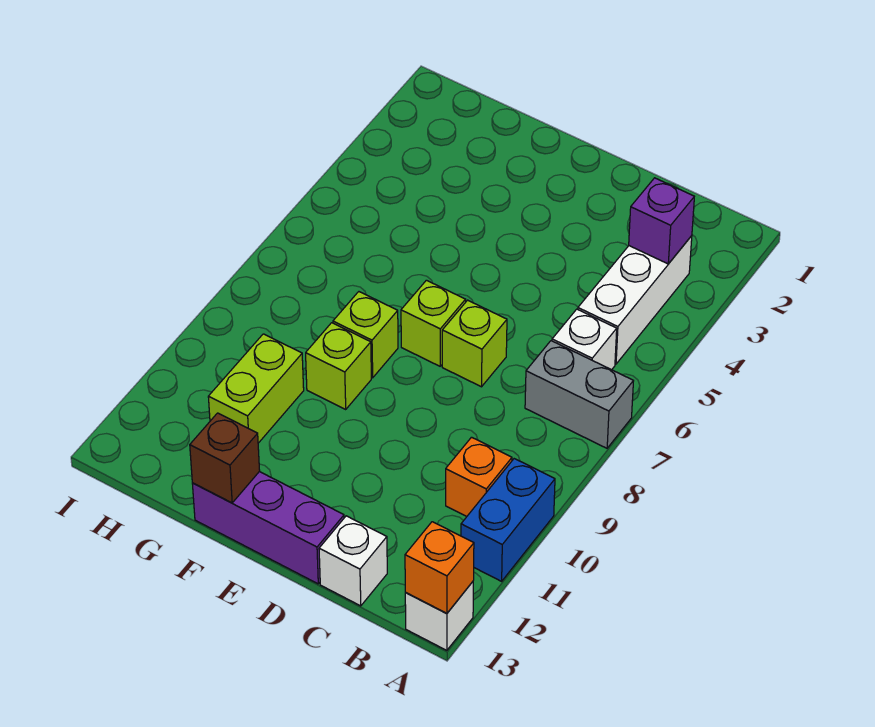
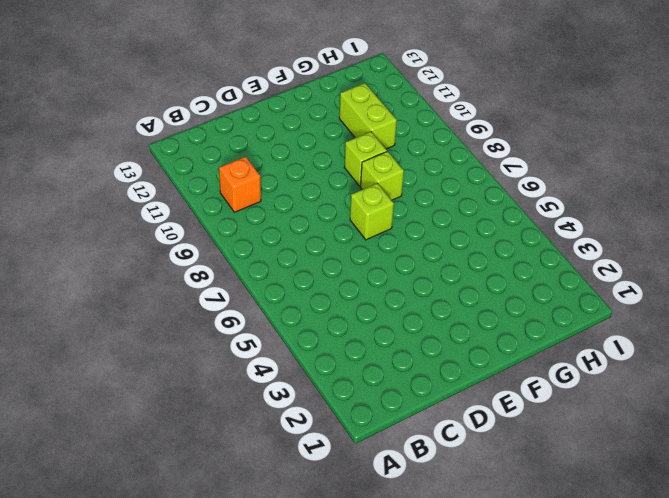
none -> grey brick A7:B7 level 1
none -> blue brick A10:A11 level 1
none -> white brick A13 level 1

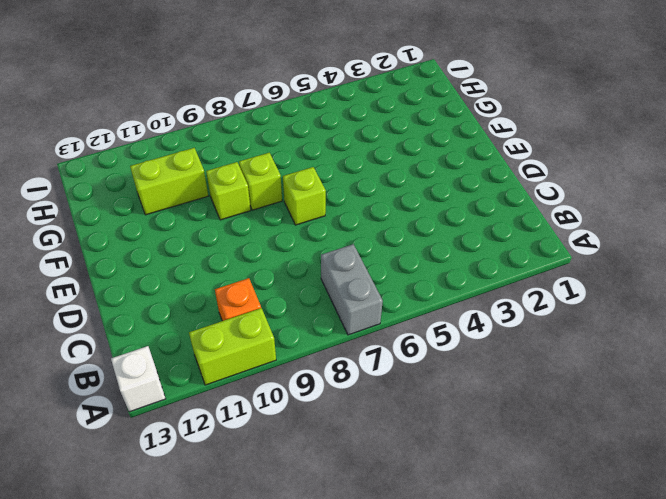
lime brick A10:A11 level 1 -> blue brick A10:A11 level 1
none -> white brick B3:B5 level 1
none -> white brick B6 level 1
none -> white brick C13 level 1

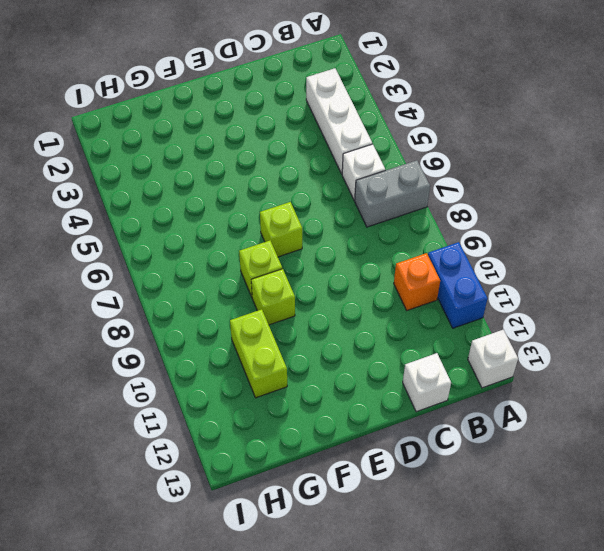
none -> lime brick D7 level 1
none -> purple brick D13:F13 level 1
none -> orange brick A13 level 2

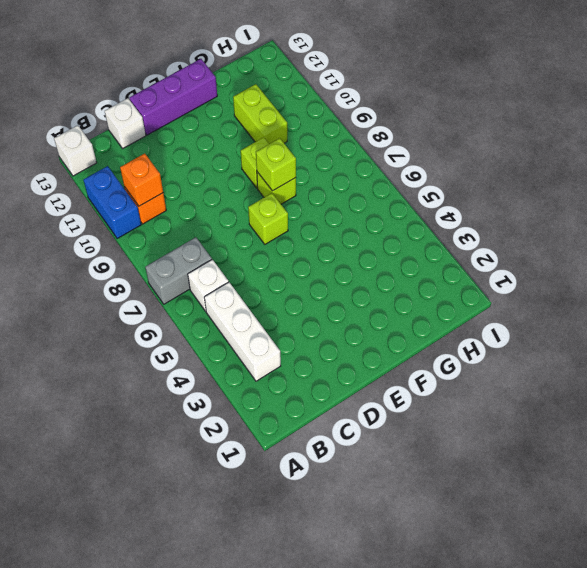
orange brick B10 level 2 -> orange brick A13 level 2
lime brick F8 level 2 -> lime brick D7 level 1
none -> purple brick B3 level 2
none -> brown brick F13 level 2

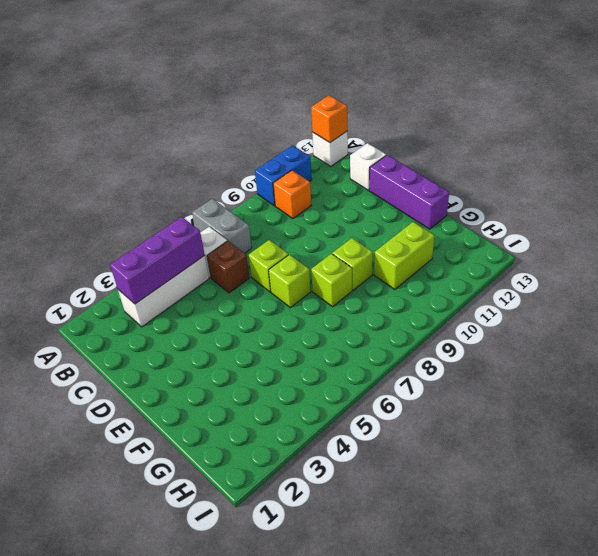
purple brick B3:B5 level 2 -> purple brick B3 level 2
brown brick C6 level 1 -> brown brick F13 level 2

